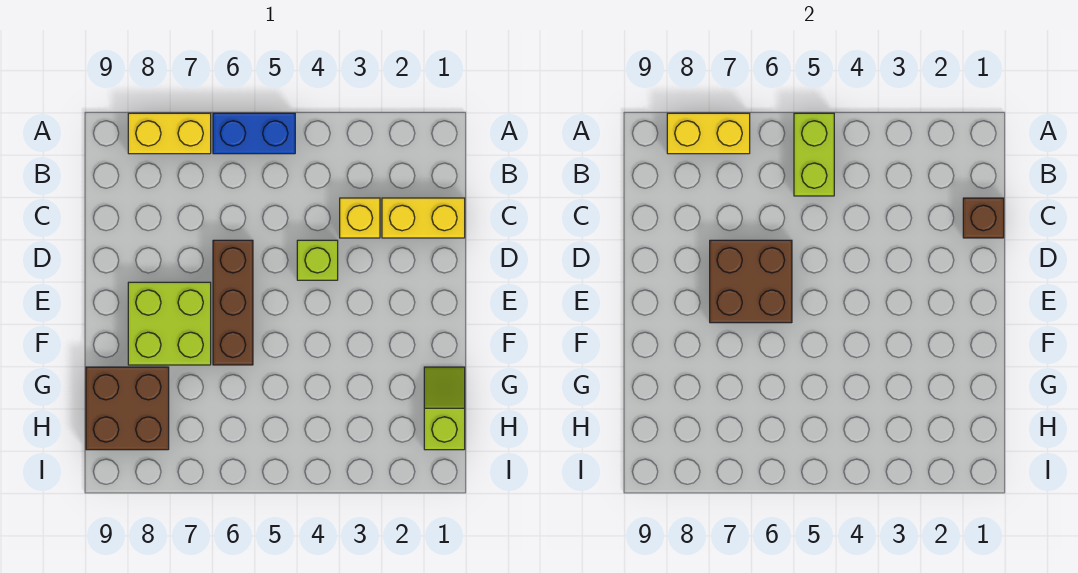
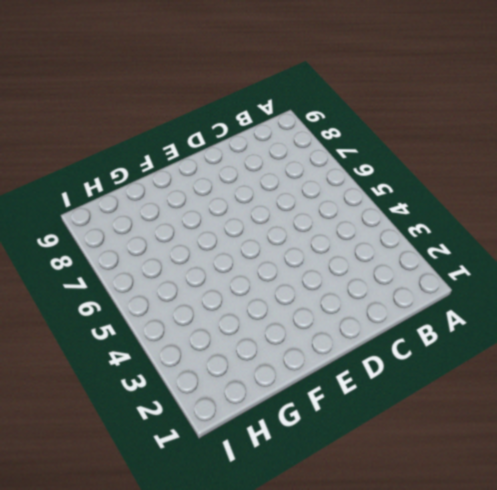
none -> blue brick A5:A6 level 1
none -> yellow brick A7:A8 level 1
none -> yellow brick C1:C2 level 1

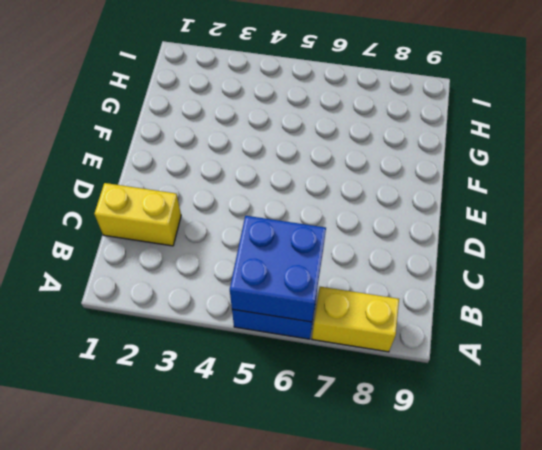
blue brick A5:B6 level 2 -> lime brick A5:B5 level 2
none -> yellow brick C3 level 1
none -> lime brick D4 level 1
none -> brown brick D6:F6 level 1

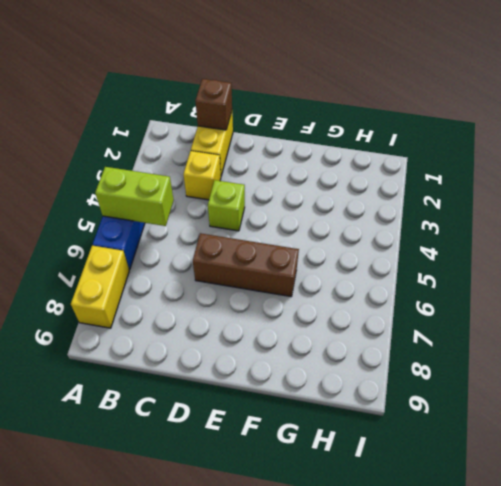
none -> lime brick E7:F8 level 1
none -> lime slope G1:H1 level 1 top H
none -> brown brick G8:H9 level 1

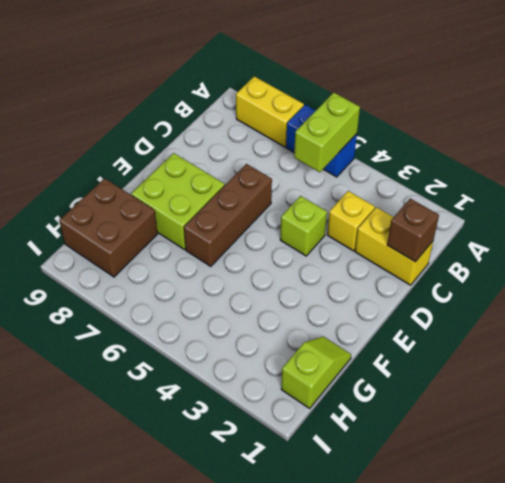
none -> yellow brick A7:A8 level 2
none -> brown brick D6:E7 level 2

